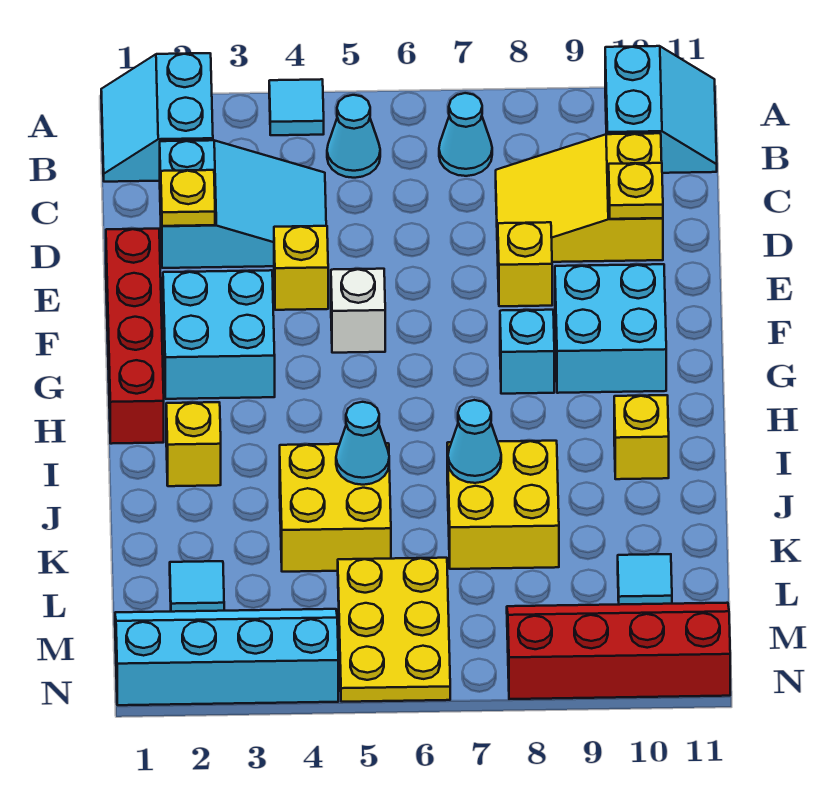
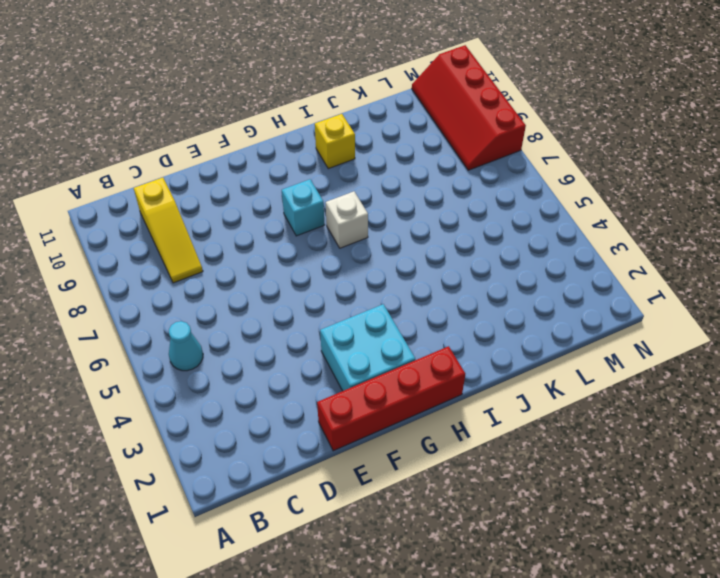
yellow slope C8:C10 level 1 top 10 -> yellow slope C8:D10 level 1 top 10
white brick H7 level 1 -> white brick F5 level 1
none -> cyan slope A1:B2 level 1 top 2
none -> cyan tile A4 level 1
none -> cyan slope A10:B11 level 1 top 10

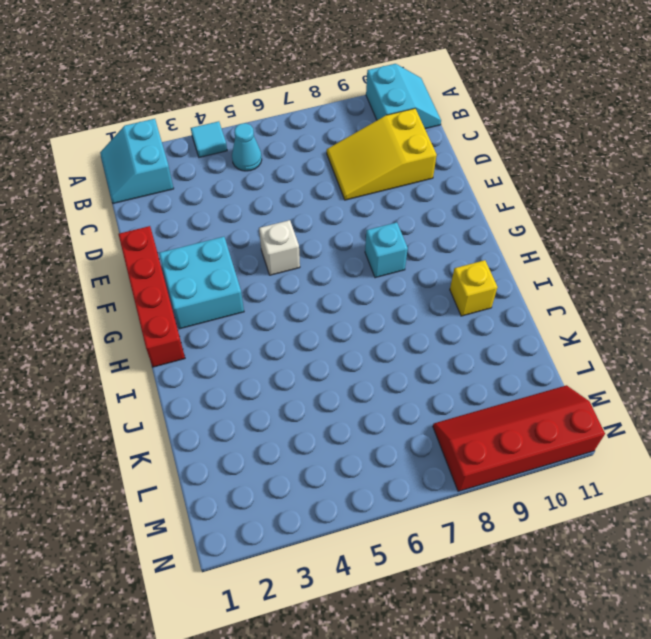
none -> cyan cone B7 level 1
none -> cyan slope C2:D4 level 1 top 2
none -> yellow brick E4 level 1

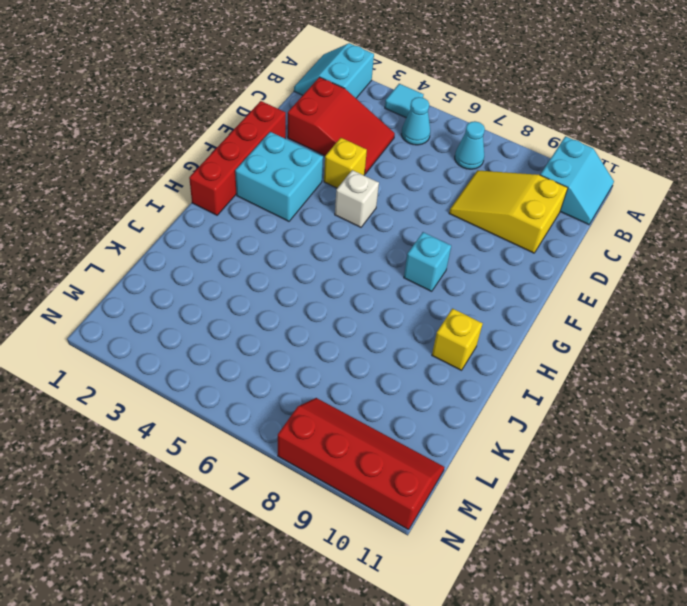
red slope C2:D4 level 1 top 2 -> cyan slope C2:D4 level 1 top 2
none -> yellow brick E8 level 1
none -> cyan brick F9:G10 level 1
none -> yellow brick I2 level 1

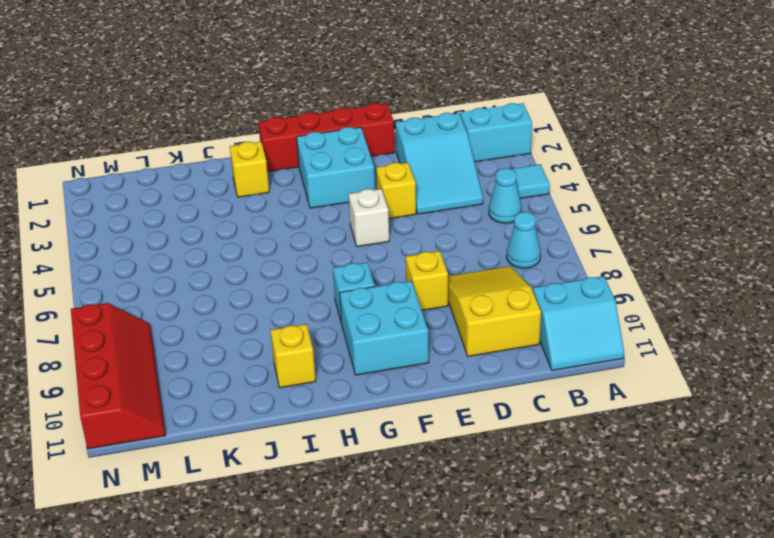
none -> yellow brick J4:K5 level 1
none -> yellow brick J7:K8 level 1
none -> cyan tile L2 level 1

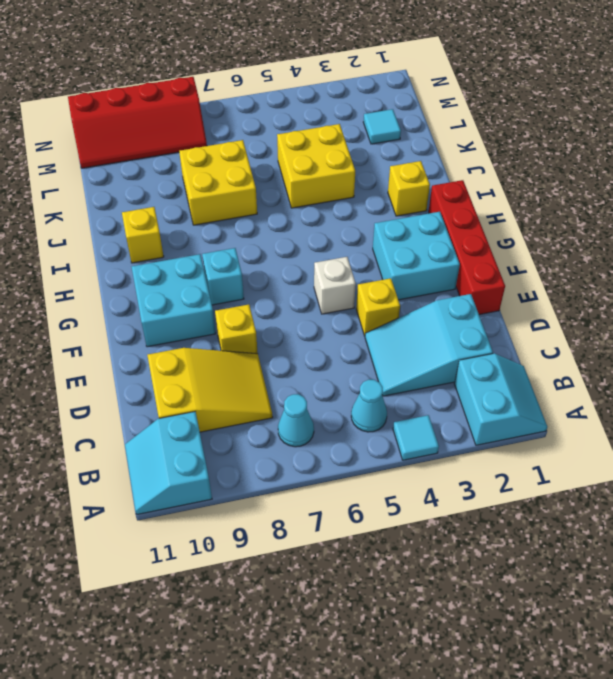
none -> yellow plate L5:N6 level 1
none -> cyan tile L10 level 1
none -> cyan slope M1:N4 level 1 top N

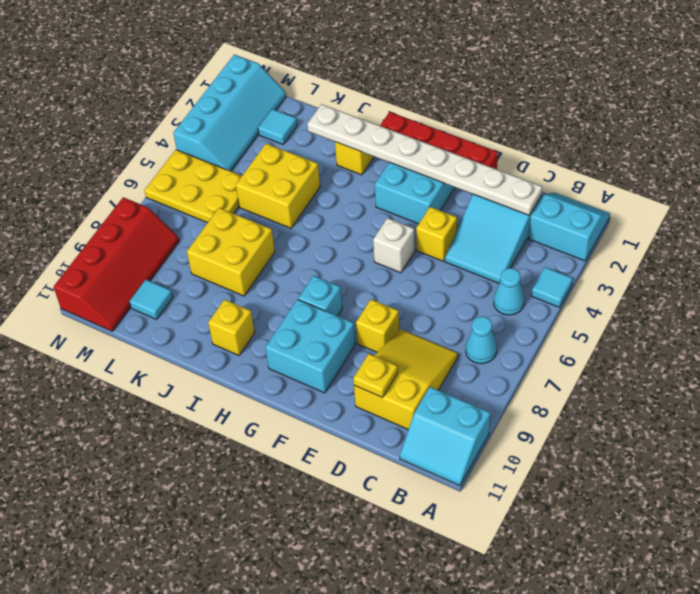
white plate C2:J2 level 2 -> yellow plate D2 level 2
none -> cyan cone J5 level 2
none -> cyan cone J7 level 2

